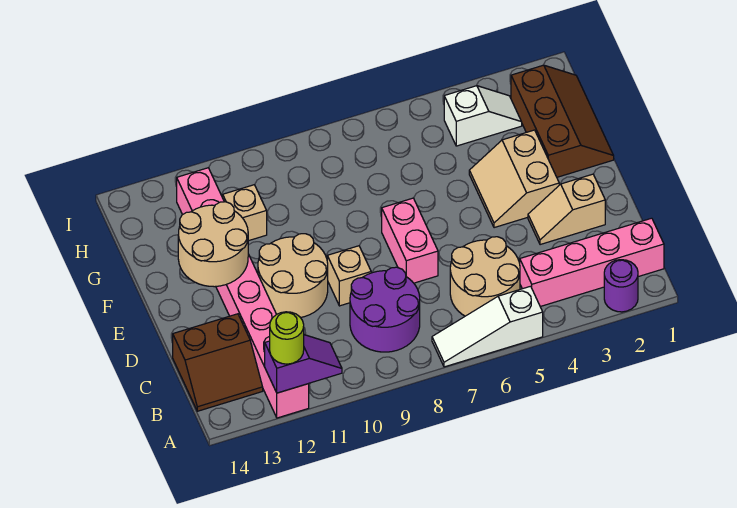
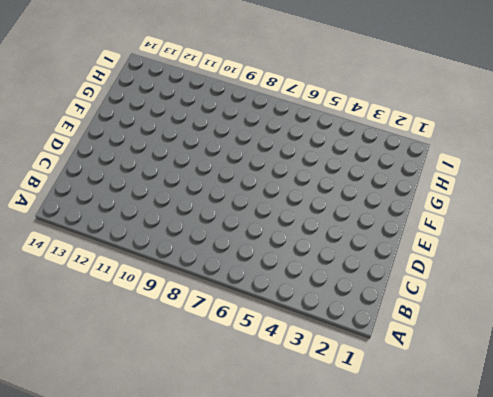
none -> purple round brick A2 level 1
none -> white slope A5:A7 level 1 top 5
none -> pink brick A12:H12 level 1

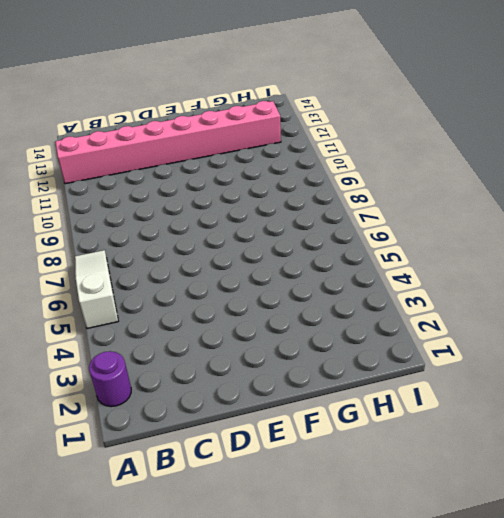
none -> pink brick B1:B4 level 1
none -> tan round brick B5:C6 level 1
none -> purple round brick B8:C9 level 1

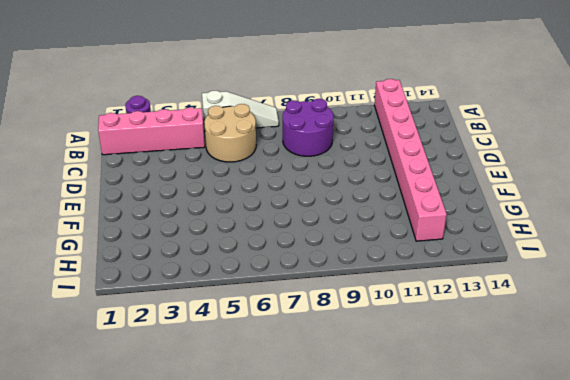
none -> brown slope B13:C14 level 1 top C
none -> tan slope D2:D3 level 1 top 2
none -> pink brick D7:E7 level 1

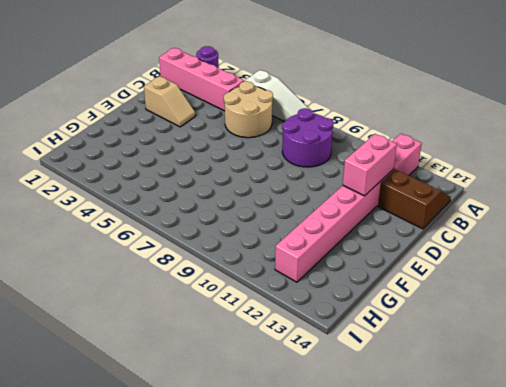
pink brick C12:D12 level 2 -> pink brick D7:E7 level 1
none -> tan brick D9 level 1
none -> tan round brick D10:E11 level 1
none -> tan slope E3:F4 level 1 top 3

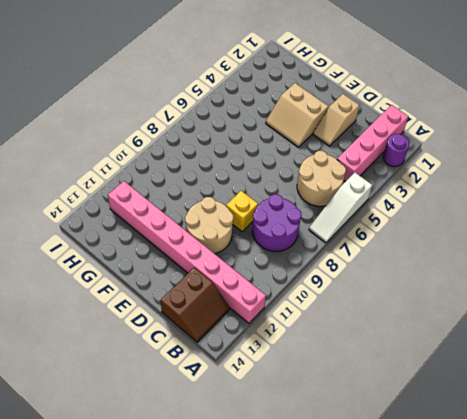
yellow brick D9 level 1 -> tan brick D9 level 1
none -> pink brick D7:E7 level 1
none -> brown slope F1:H2 level 1 top 2
none -> tan brick G11 level 1

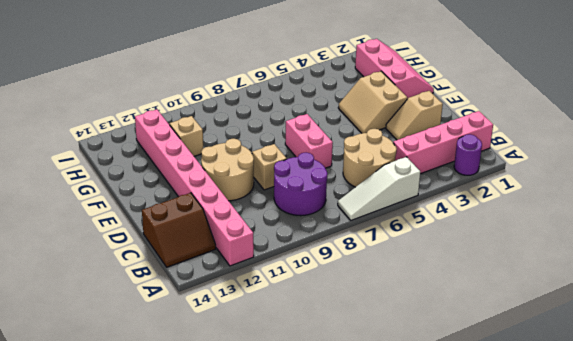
pink slope F1:H2 level 1 top 2 -> brown slope F1:H2 level 1 top 2
none -> white slope H3:H4 level 1 top 4
none -> purple slope A11:A12 level 2 top 12
none -> tan round brick E12:F13 level 2

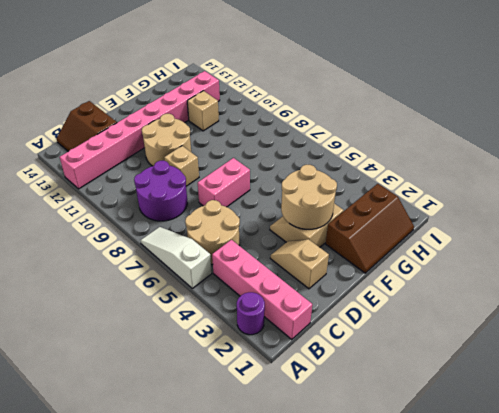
tan round brick E3:F4 level 2 -> tan round brick E12:F13 level 2
none -> white slope H3:H4 level 1 top 4
none -> purple slope A11:A12 level 2 top 12
none -> lime round brick A12 level 3

